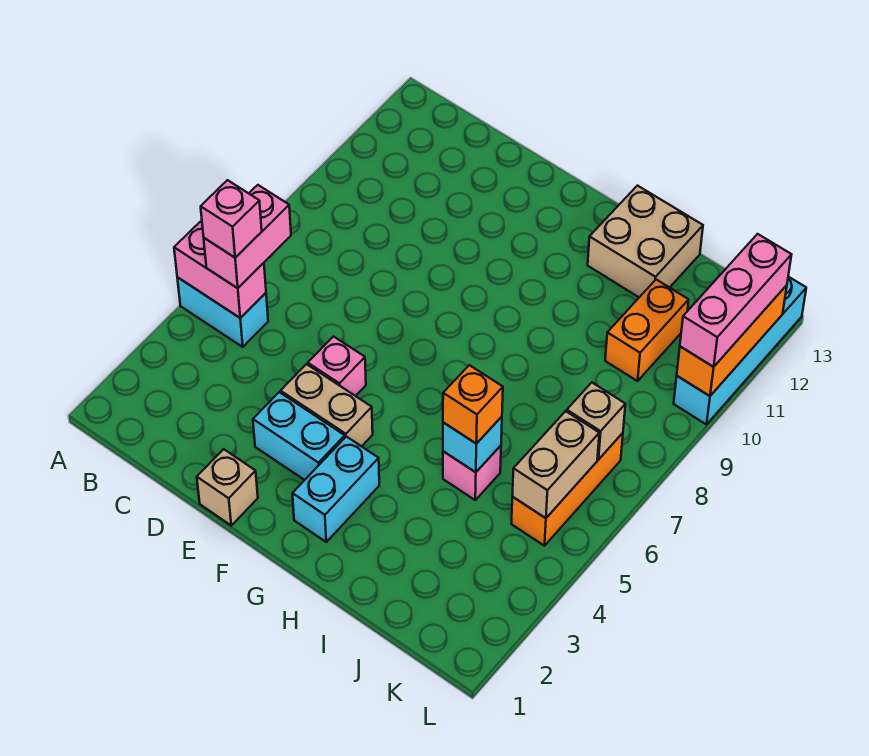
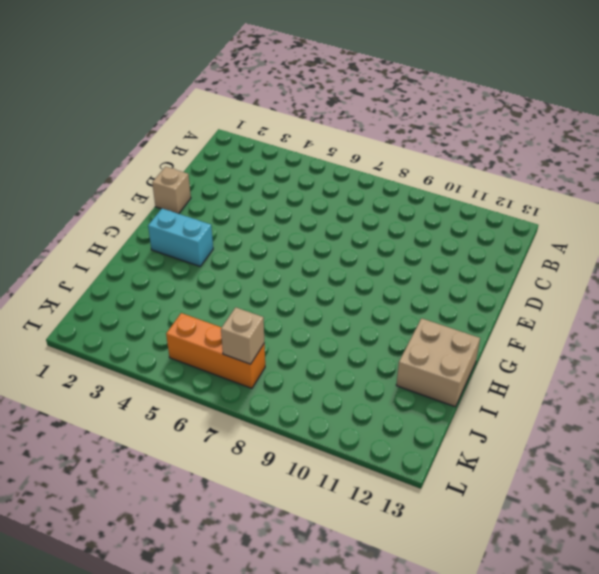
none -> cyan brick A5:B5 level 1
none -> cyan brick E3:F3 level 1
none -> tan brick E4:F4 level 1

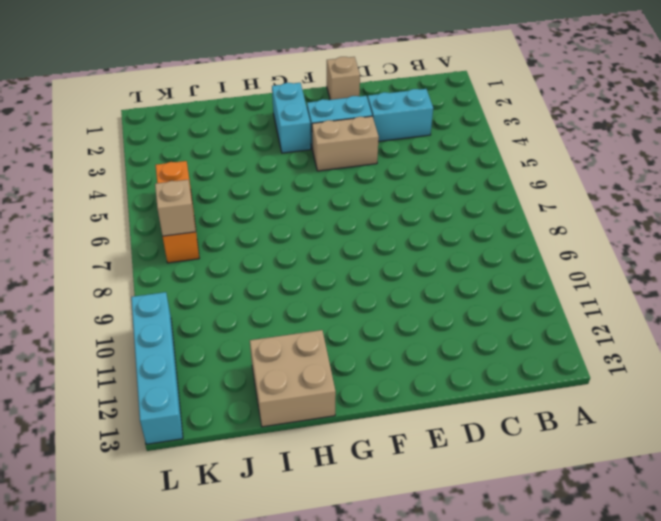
cyan brick C3:D3 level 1 -> cyan brick A5:B5 level 1
none -> pink brick E5 level 1
none -> pink brick I5 level 1
none -> orange brick J10:J11 level 1

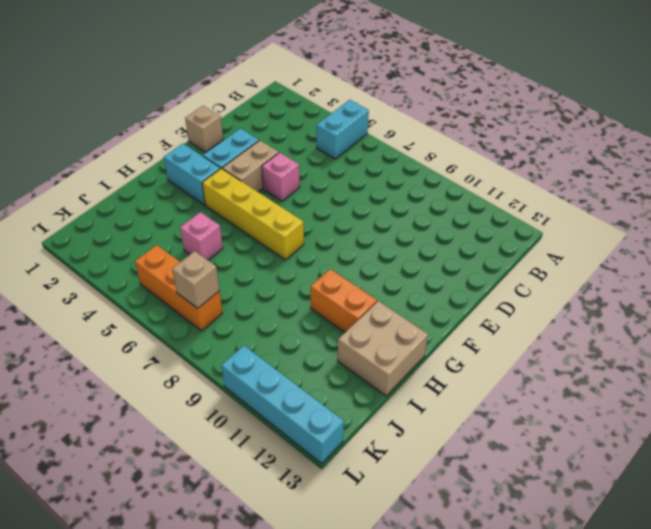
yellow brick G4:G7 level 1 -> none
orange brick H10:H11 level 1 -> orange brick J10:J11 level 1
none -> pink brick A5:B5 level 2
none -> cyan brick I5 level 2
none -> tan brick K5:K6 level 2

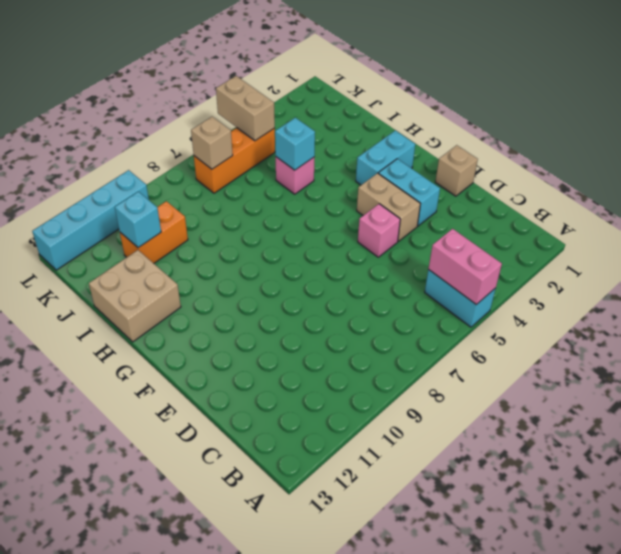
cyan brick J11 level 2 -> none
tan brick K5:L5 level 2 -> tan brick K5:K6 level 2
none -> orange brick L10:L12 level 2
none -> pink brick B5:B6 level 3
none -> orange brick I5 level 3

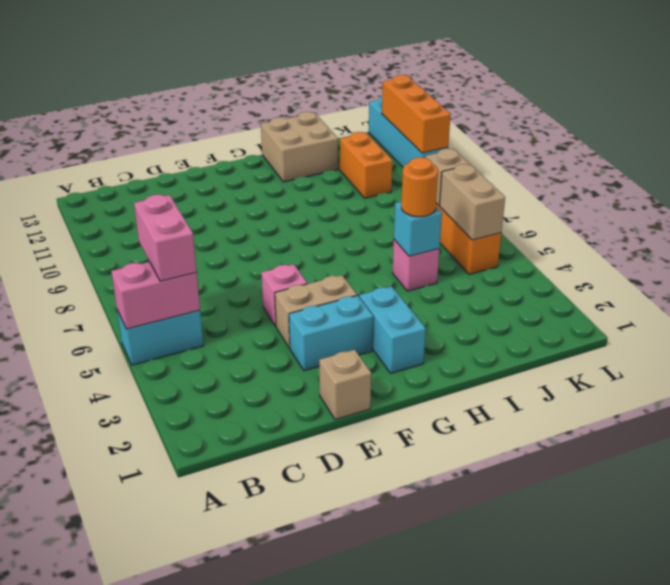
orange round brick I5 level 3 -> orange brick I5 level 3
none -> pink brick L10:L12 level 3
none -> pink brick B5 level 4

